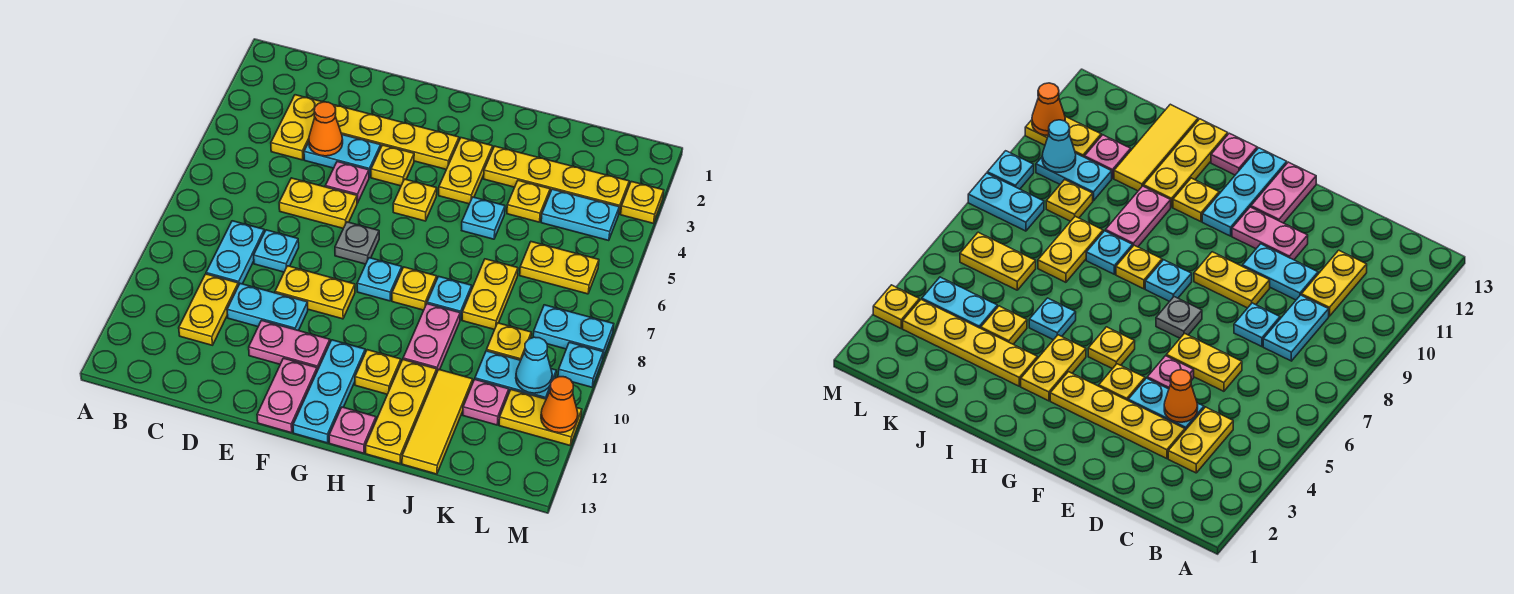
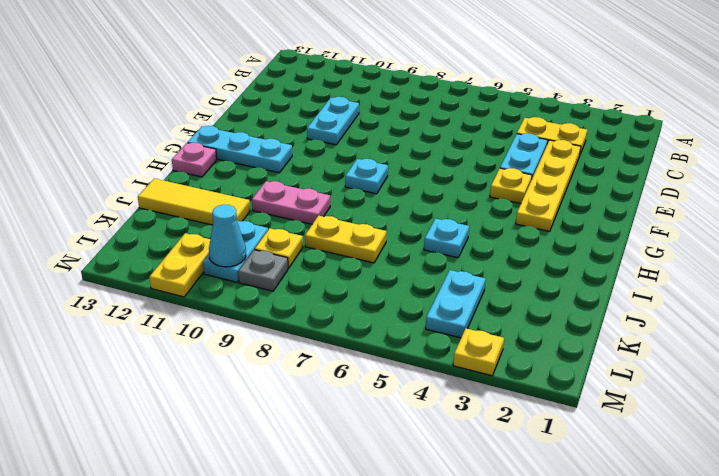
grey plate L9 level 1 -> grey plate F7 level 1
none -> cyan plate C8:C9 level 1
none -> yellow plate C10:C11 level 1
none -> yellow plate D6:E6 level 1
none -> cyan plate D8 level 1

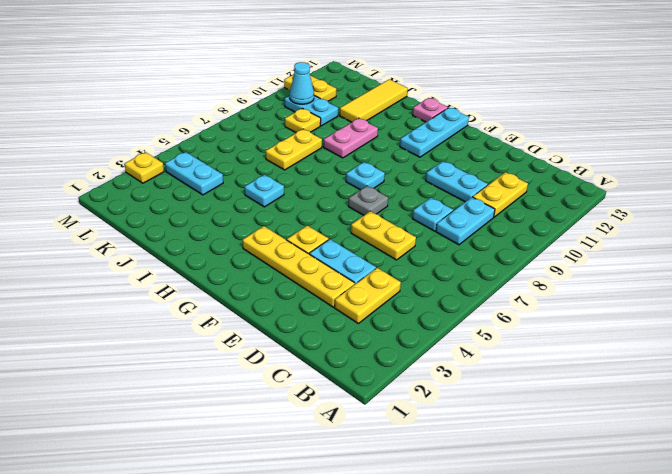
none -> pink plate E5 level 1
none -> yellow plate E9:F9 level 1
none -> pink plate E11:F11 level 1
none -> pink plate F12:F13 level 1

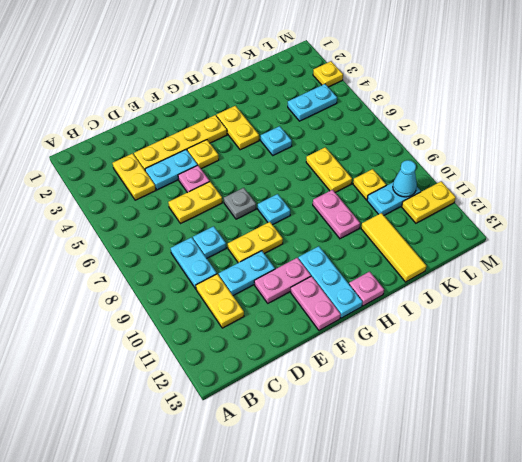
none -> yellow plate G5 level 1
none -> yellow plate H8 level 1
none -> yellow plate H11 level 1
none -> yellow plate I3:L3 level 1

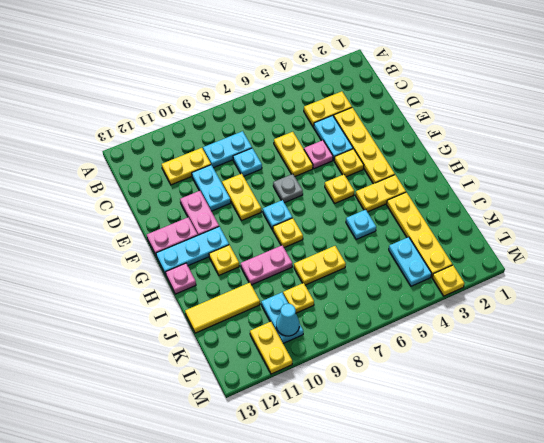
none -> cyan plate I8 level 1
none -> yellow plate I11:I13 level 1
none -> yellow plate J4 level 1
none -> yellow plate K6:L6 level 1

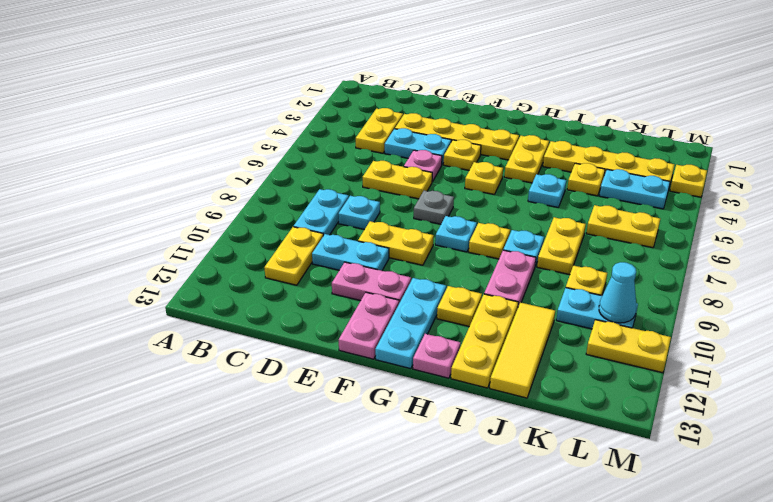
none -> pink plate K11 level 1
none -> cyan plate L8:M8 level 1
none -> cyan plate M9 level 1
none -> orange cone D4 level 2

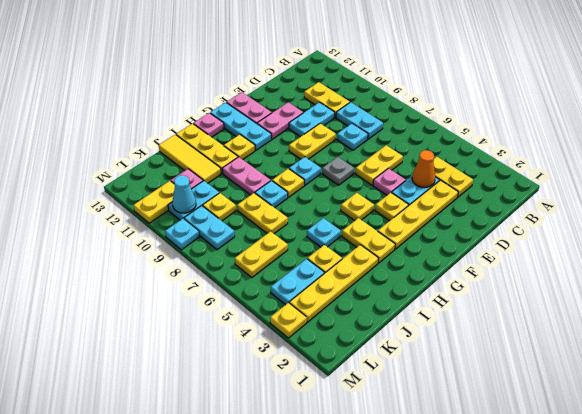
cyan plate L8:L9 level 1 -> cyan plate L8:M8 level 1
none -> orange cone M11 level 2

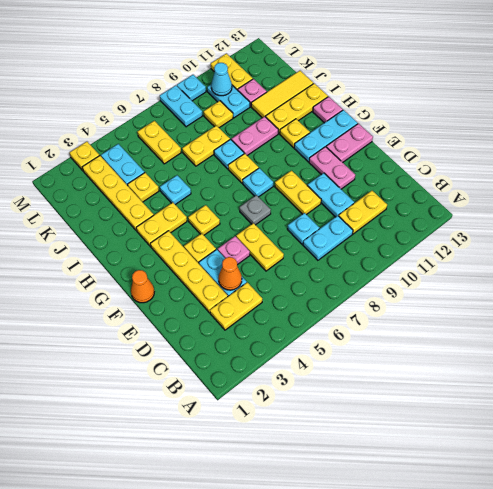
orange cone F1 level 1 -> orange cone M11 level 2

